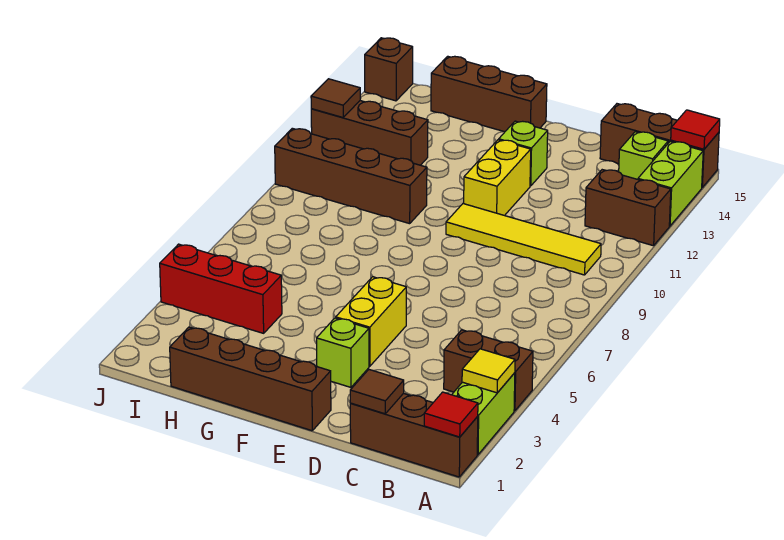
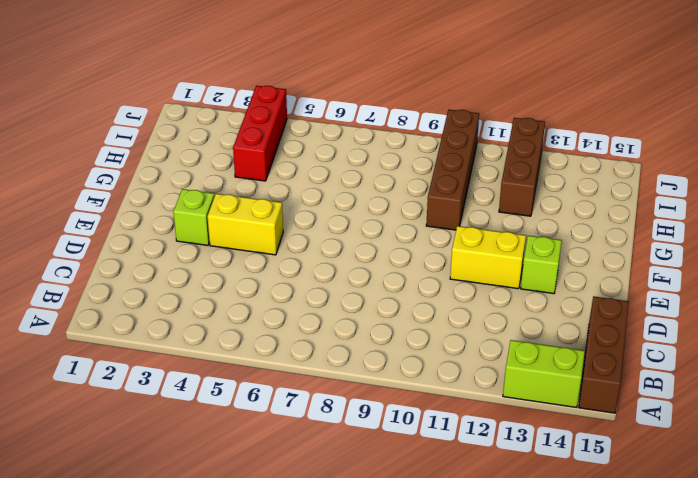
none -> brown brick A1:C1 level 1
none -> lime brick A2:A3 level 1
none -> brown brick A4:B4 level 1

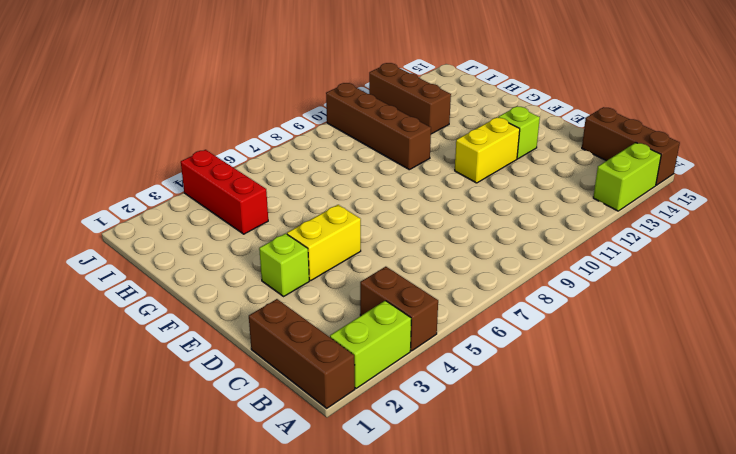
none -> brown brick A12:B12 level 1
none -> yellow tile B10:E10 level 1
none -> lime brick B14 level 1

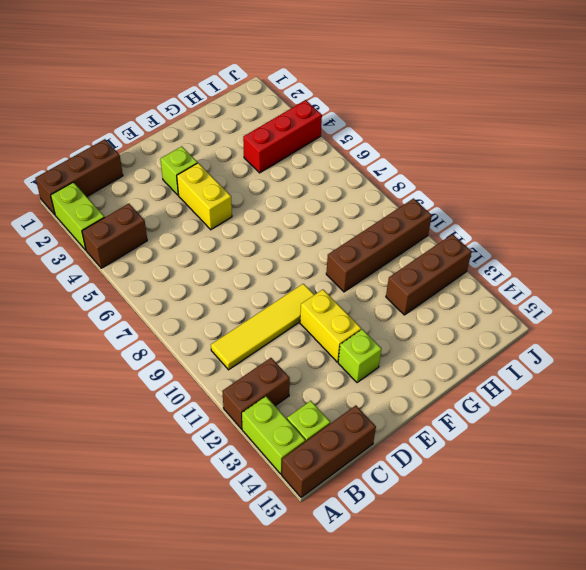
none -> brown brick E1:H1 level 1
none -> brown brick F15:H15 level 1
none -> brown brick J15 level 1

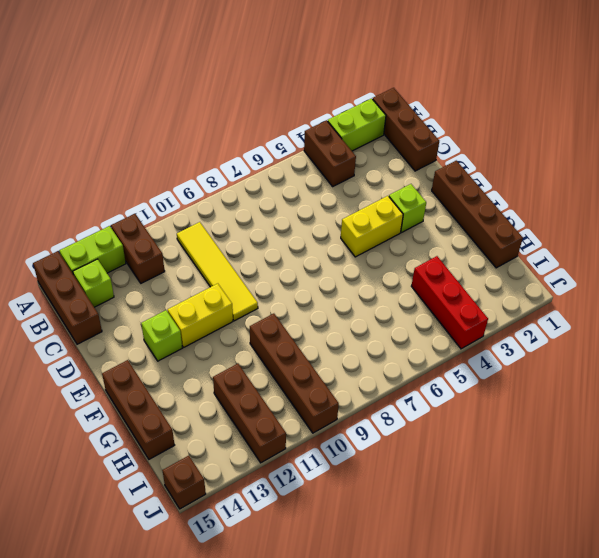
none -> red tile A1 level 2
none -> yellow tile A3 level 2
none -> red tile A15 level 2

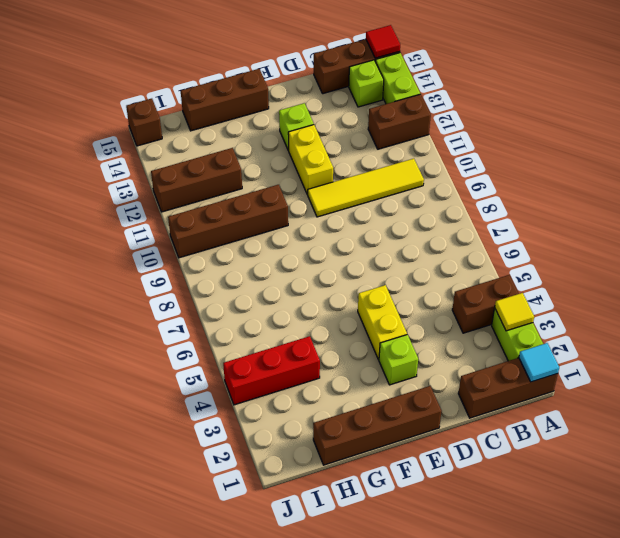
cyan tile A1 level 2 -> red tile A1 level 2
none -> brown tile C1 level 2
none -> brown tile J12 level 2

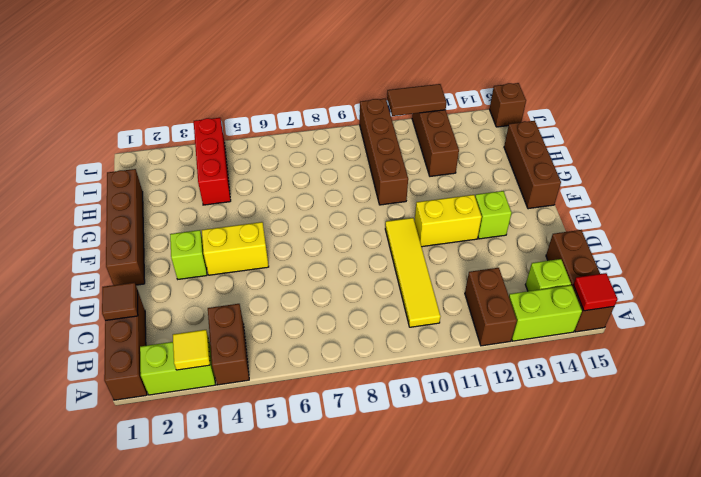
brown tile J11:J12 level 2 -> brown tile J12 level 2
none -> red tile A1 level 2

